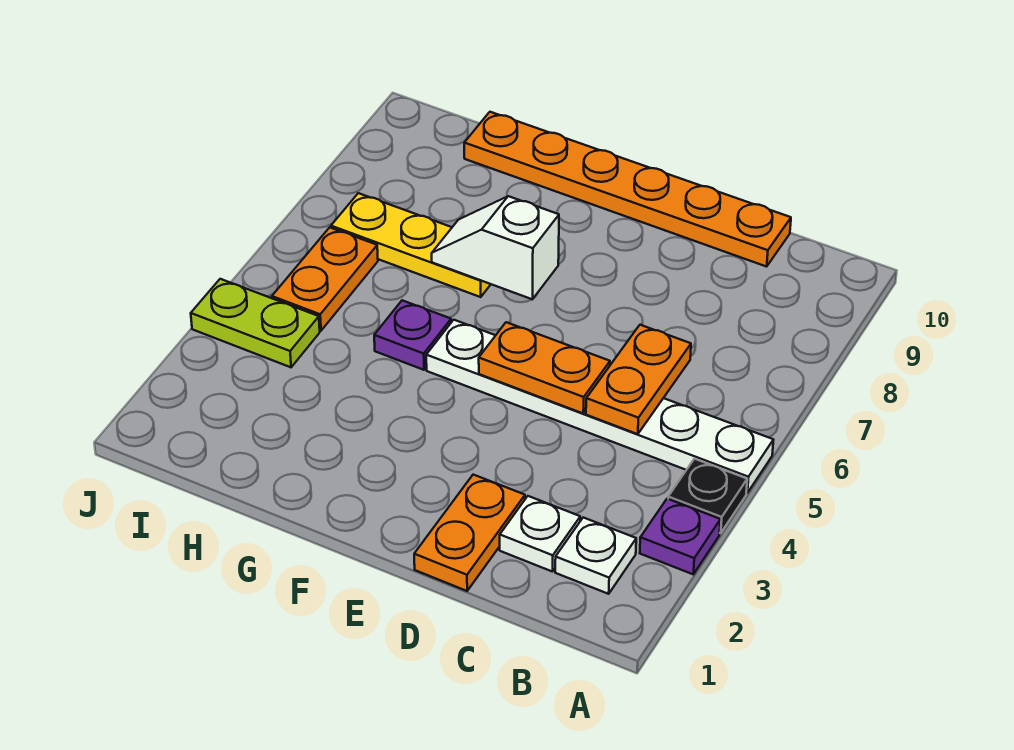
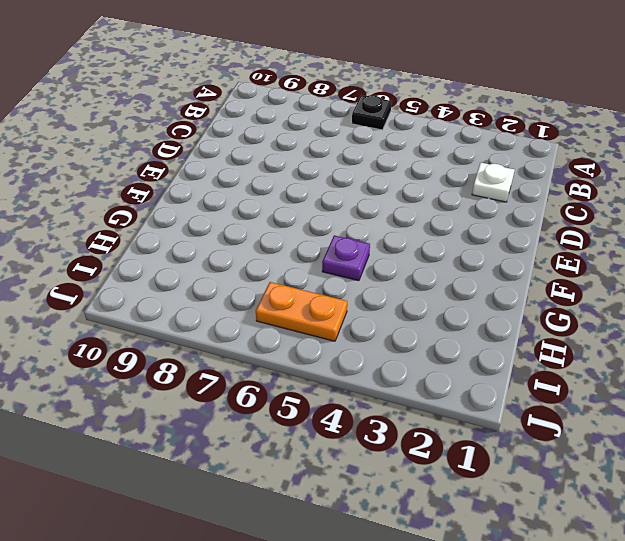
black plate A6 level 1 -> black plate A4 level 1
none -> purple plate A3 level 1
none -> white plate A5:F5 level 1
none -> white plate B2 level 1

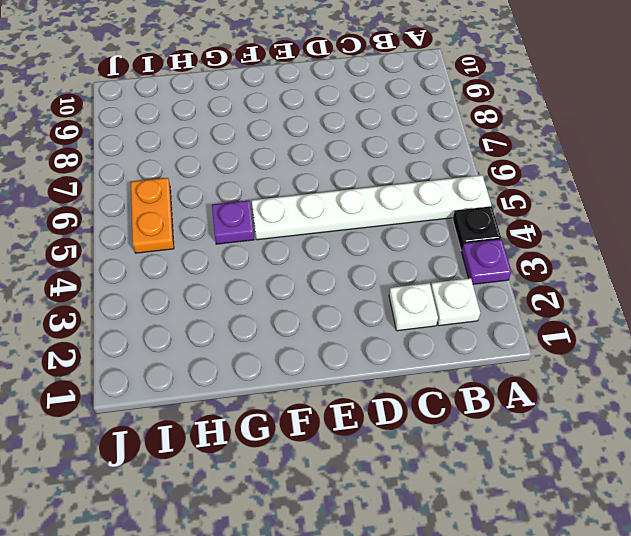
none -> orange plate C10:H10 level 1
none -> orange plate D1:D2 level 1
none -> yellow plate G7:I7 level 1

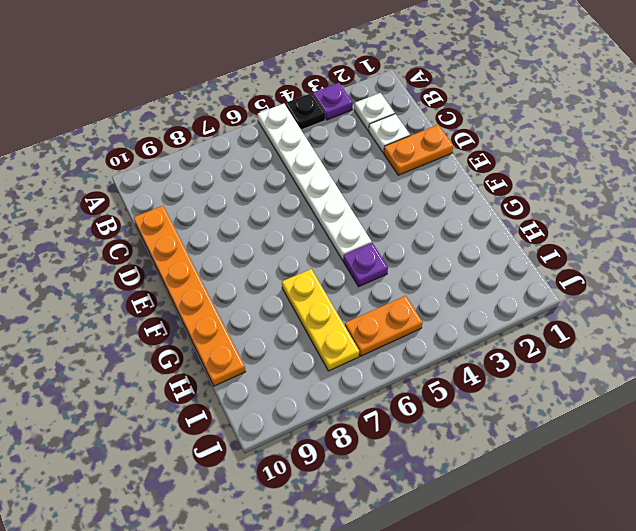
none -> lime plate I4:J4 level 1
none -> orange plate C5:C6 level 2
none -> orange plate D5:E5 level 2

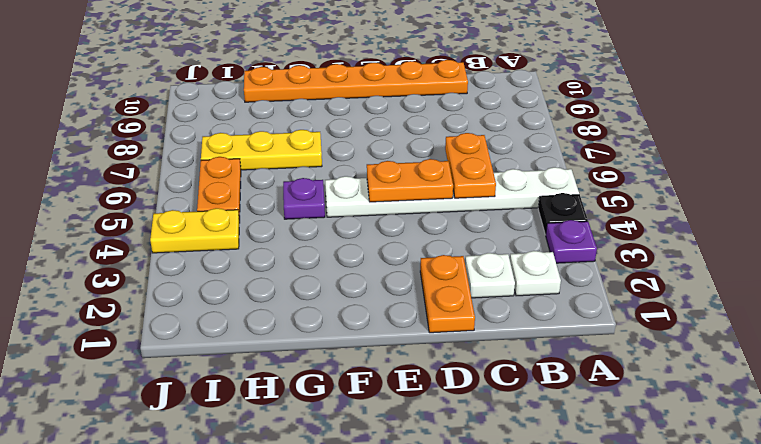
yellow plate I4:J4 level 1 -> lime plate I4:J4 level 1
none -> white slope F7:G7 level 2 top F

